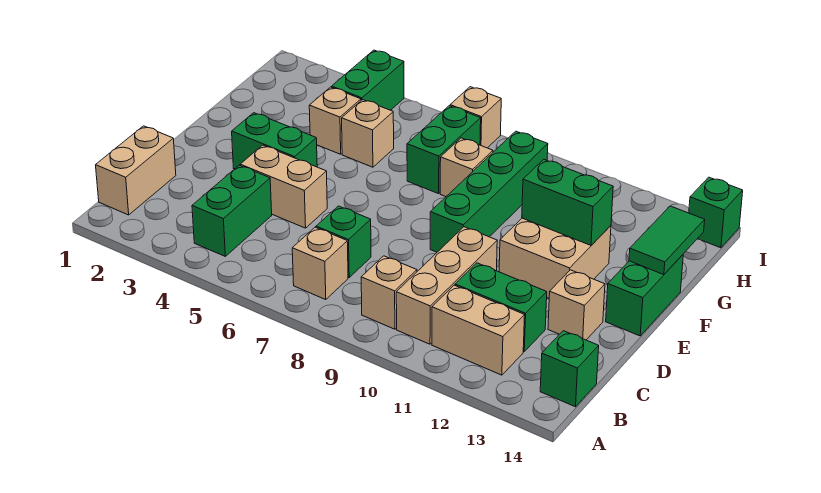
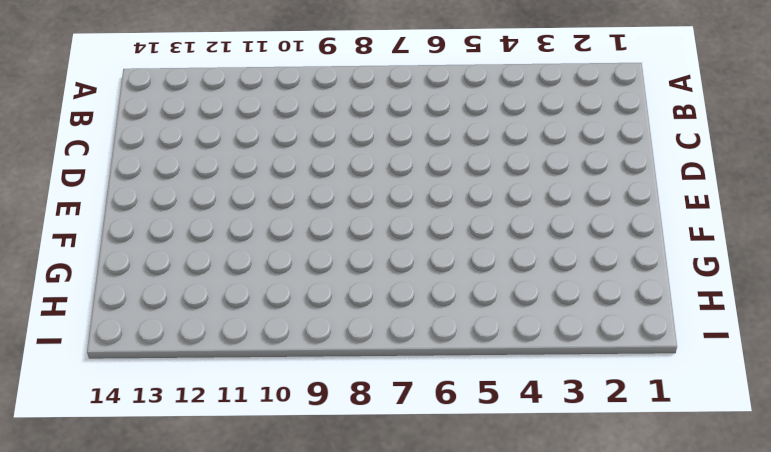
none -> tan brick B1:C1 level 1
none -> green brick B4:C4 level 1
none -> tan brick B7 level 1

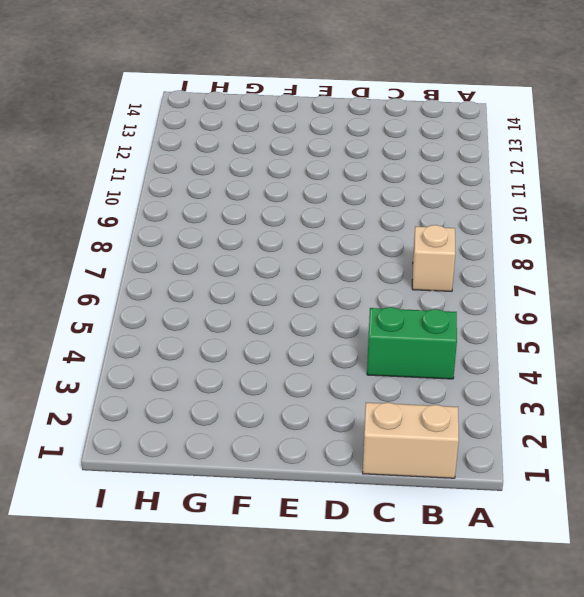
none -> tan brick B9 level 1
none -> tan brick B10:D10 level 1
none -> tan brick B11:B12 level 1

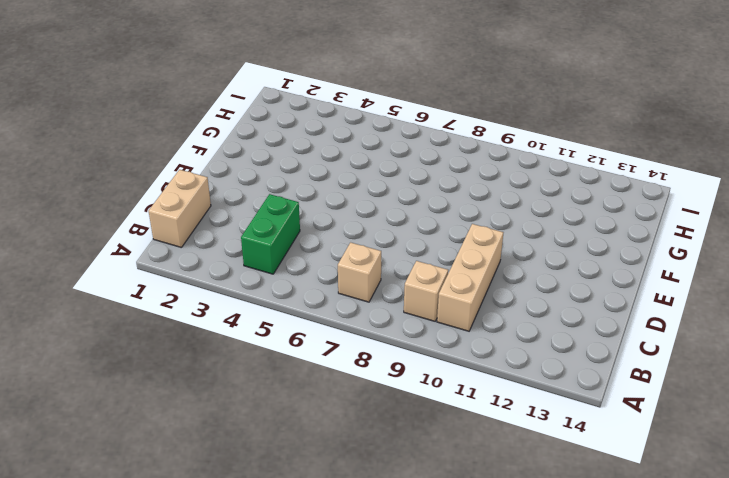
none -> tan brick B11:B12 level 1
none -> green brick B14 level 1
none -> green brick C7 level 1

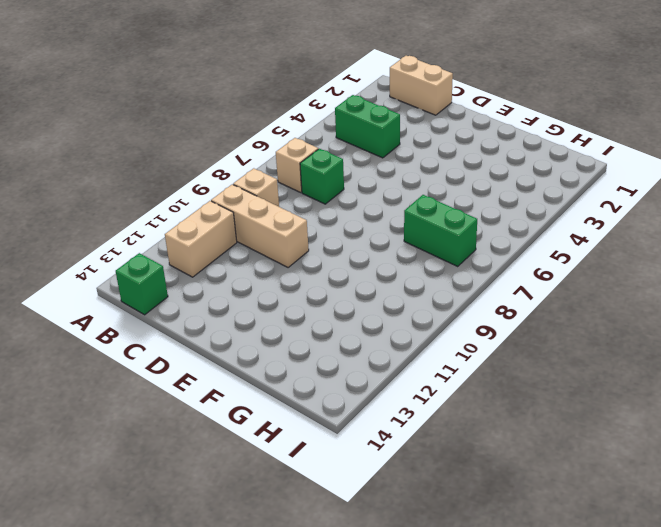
none -> green brick C11:C12 level 1
none -> tan brick D4:D5 level 1
none -> tan brick D13 level 1

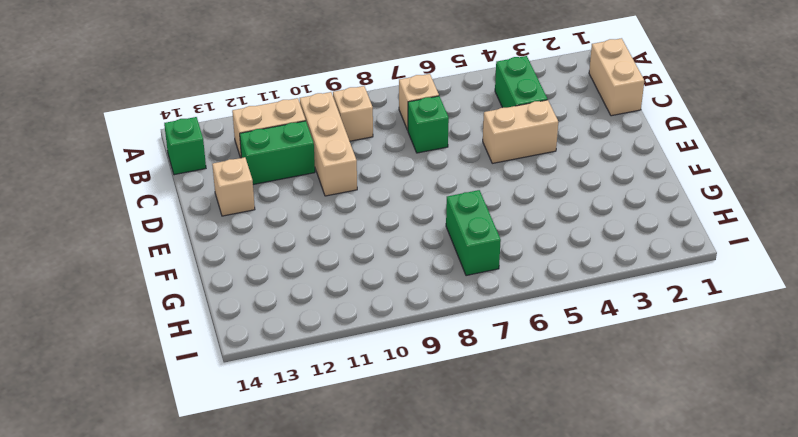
none -> green brick E3:E4 level 1
none -> green brick E9:H9 level 1
none -> tan brick E11:F12 level 1

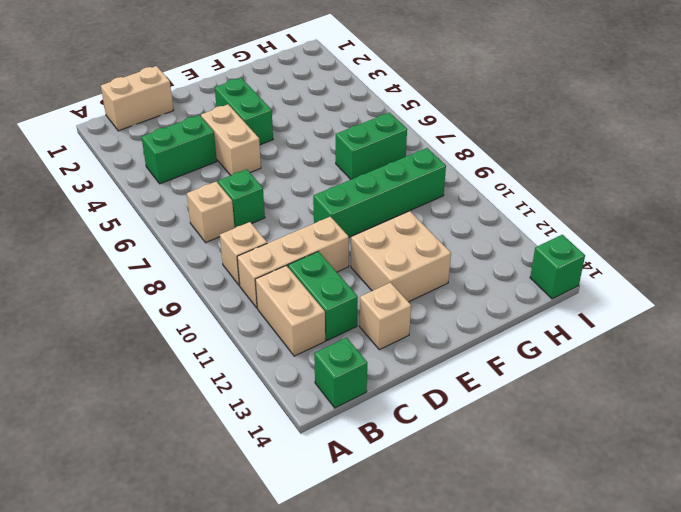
none -> green brick E14:F14 level 1
none -> tan brick G4 level 1
none -> tan brick G5 level 1

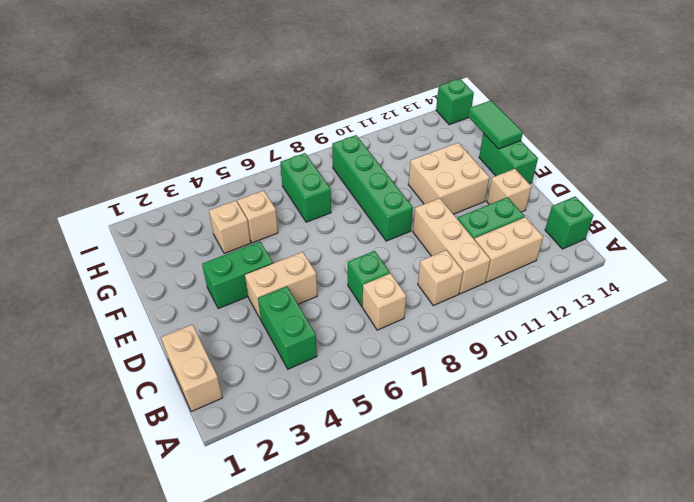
none -> tan brick G8 level 1
none -> green brick H4:I4 level 1
none -> tan brick I7 level 1

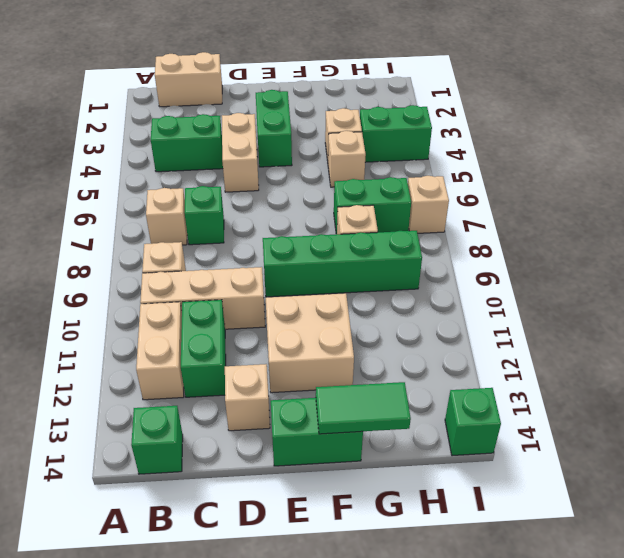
none -> green brick F11:F12 level 2

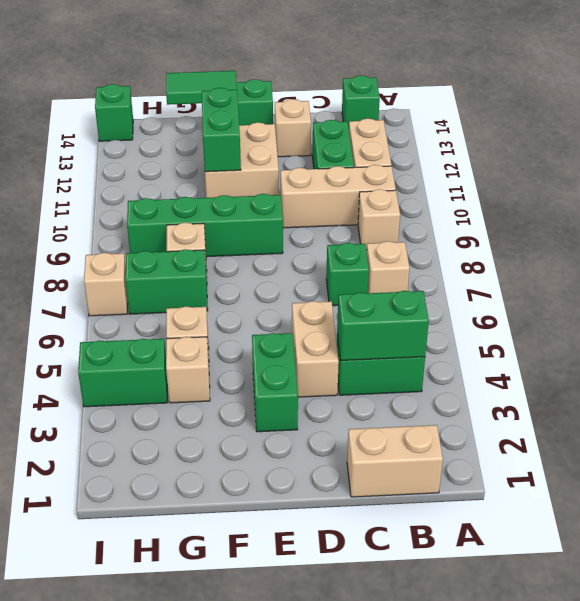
green brick B4:C4 level 2 -> none

